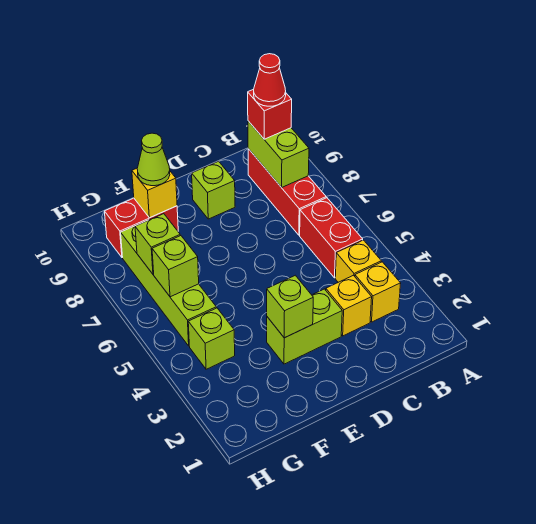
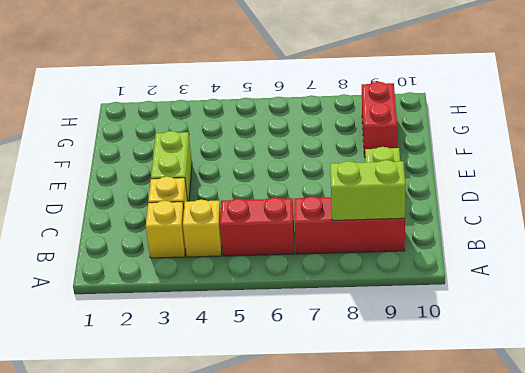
none -> lime brick G4 level 1
none -> lime brick G5:G8 level 1
none -> lime brick E3 level 2

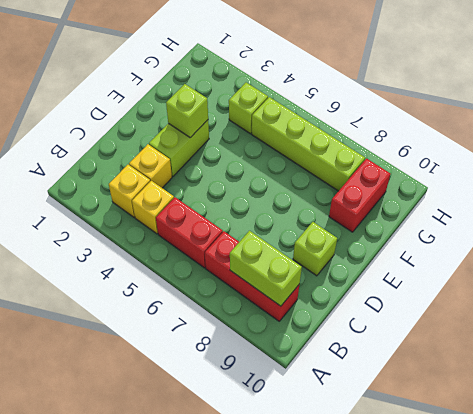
none -> yellow brick F9 level 2
none -> lime brick G6 level 2
none -> lime brick G7 level 2

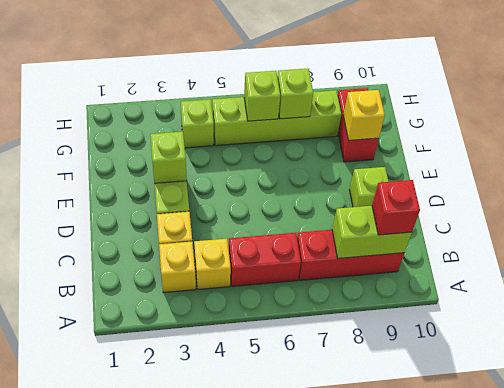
none -> lime cone F9 level 3
none -> red cone B9 level 4

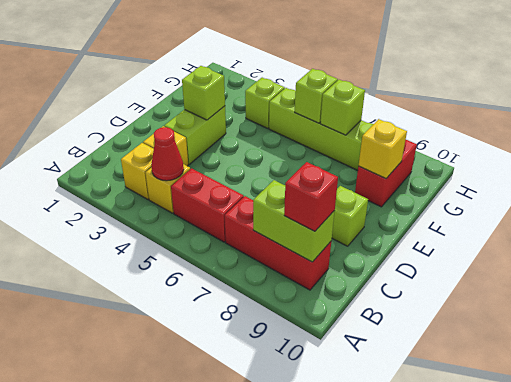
red cone B4 level 2 -> red cone B9 level 4
none -> lime cone F9 level 3

